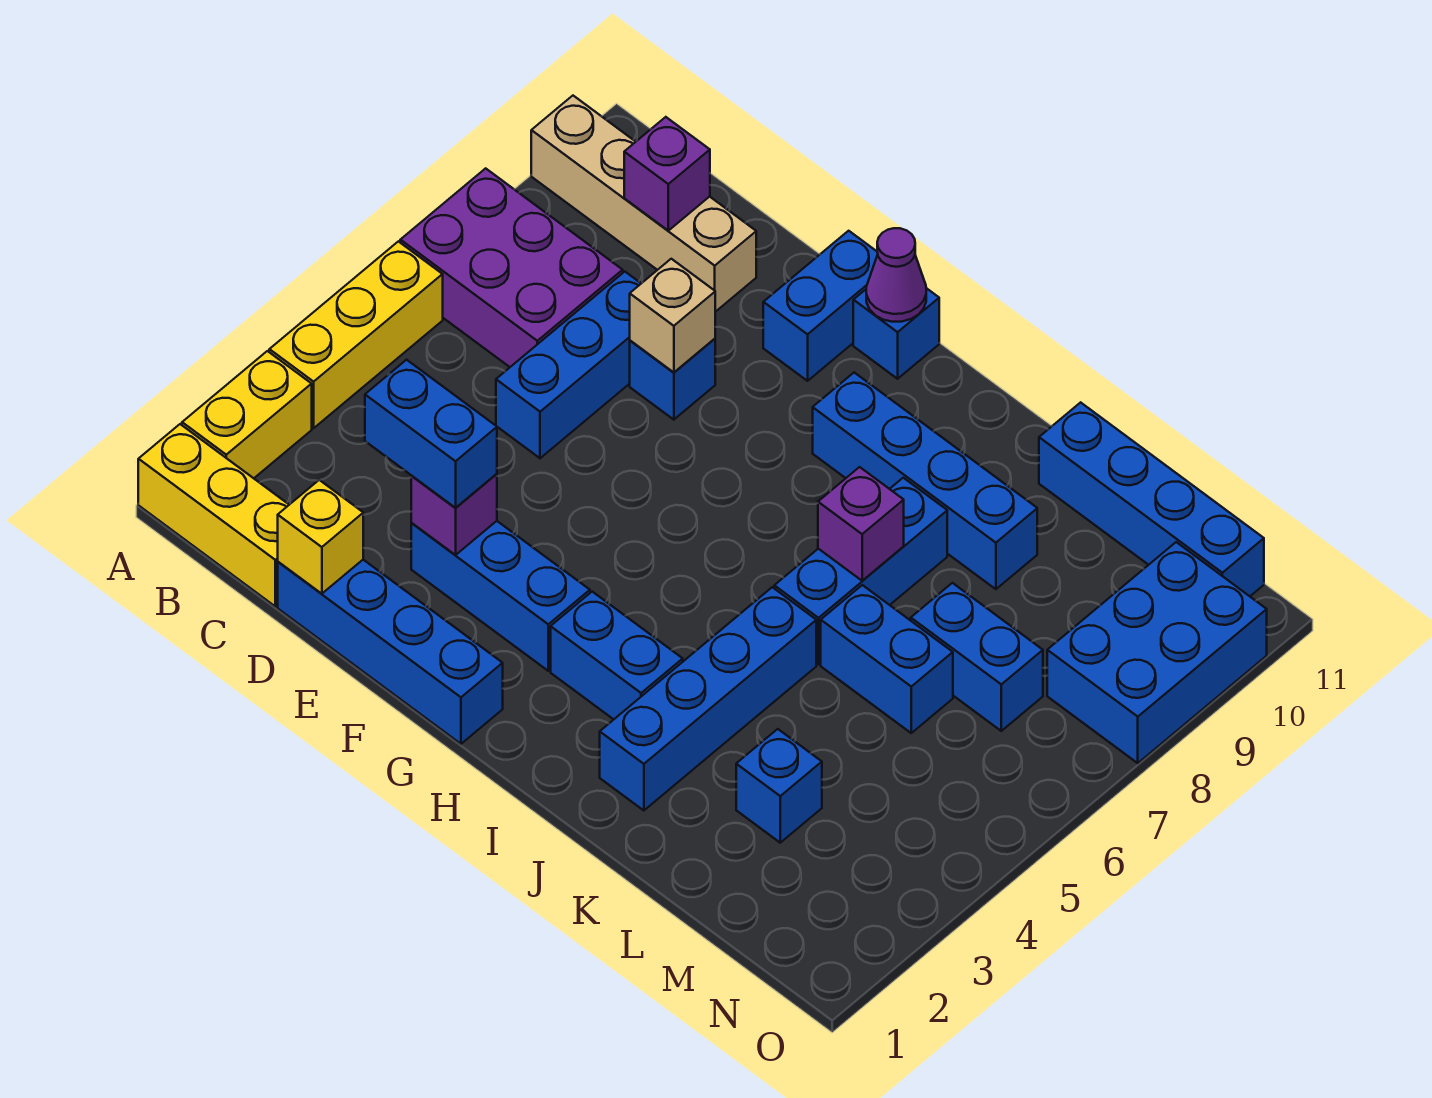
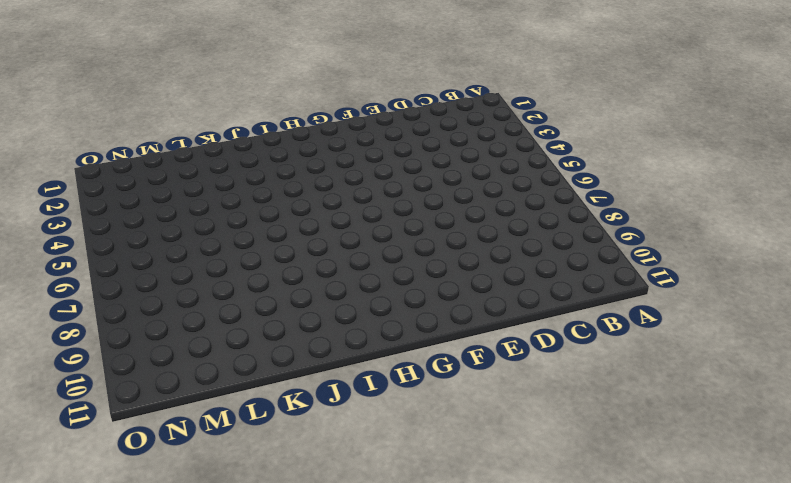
none -> yellow brick A1:C1 level 1
none -> yellow brick A2:A3 level 1
none -> yellow brick A4:A6 level 1

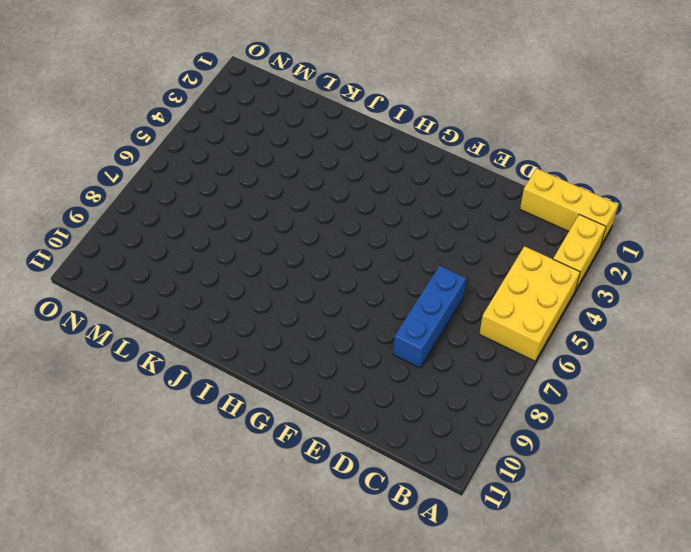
yellow brick A4:B6 level 1 -> yellow brick A4:A6 level 1
none -> purple brick A7:C8 level 1
none -> tan brick A10:D10 level 1
none -> blue brick D1:G1 level 1

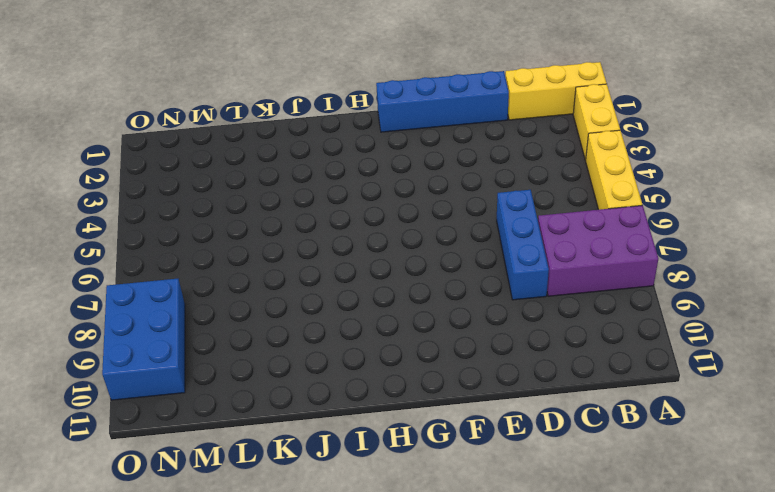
none -> tan brick A10:D10 level 1
none -> blue brick E3:G3 level 1
none -> blue brick E8 level 1

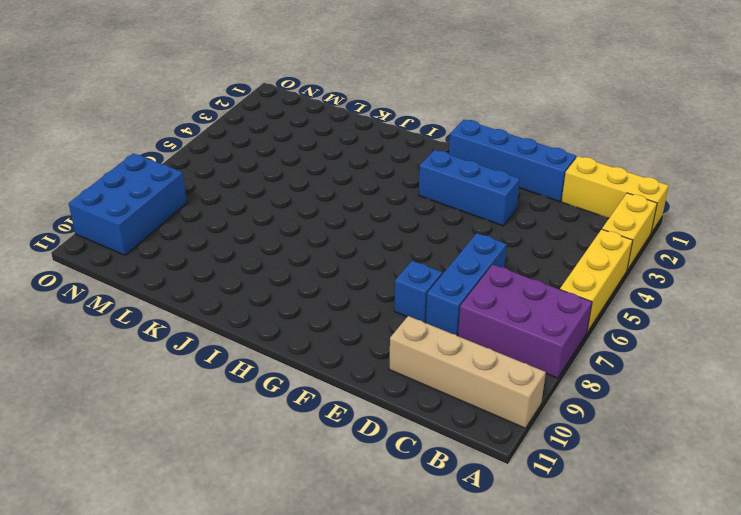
none -> blue brick F10:F11 level 1
none -> blue brick G11 level 1
none -> blue brick H3:I3 level 1

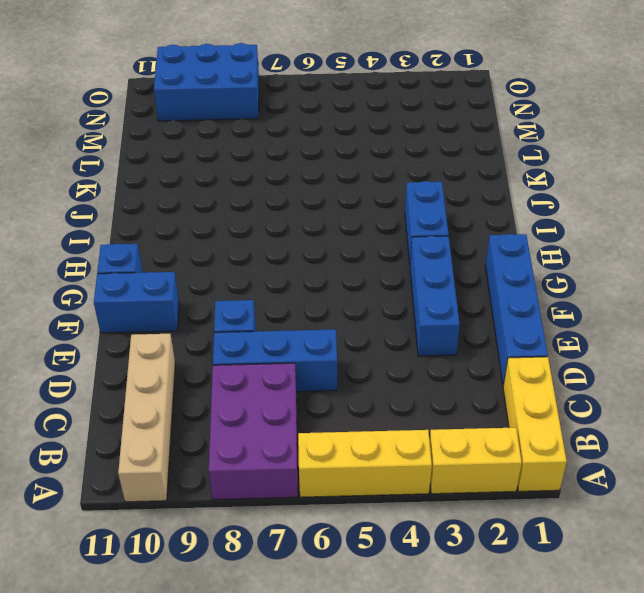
none -> blue brick H9:K9 level 1
none -> blue brick J2:J5 level 1
none -> blue brick J6:J8 level 1

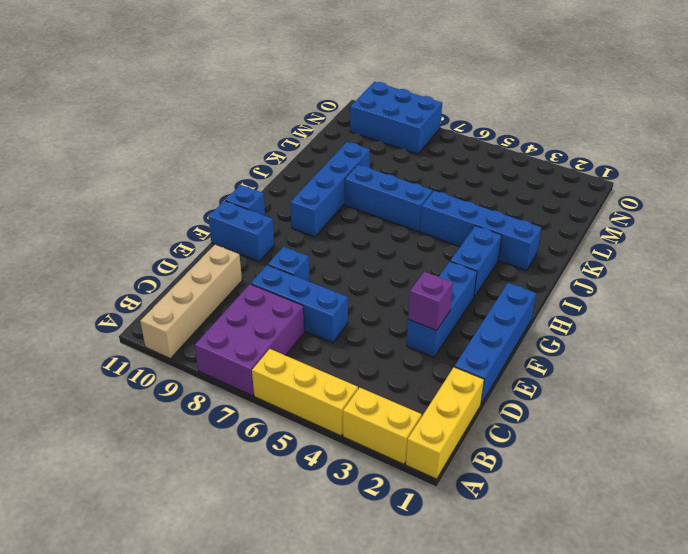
none -> blue brick K6:L6 level 1
none -> blue brick K11:N11 level 1
none -> blue brick L3 level 1

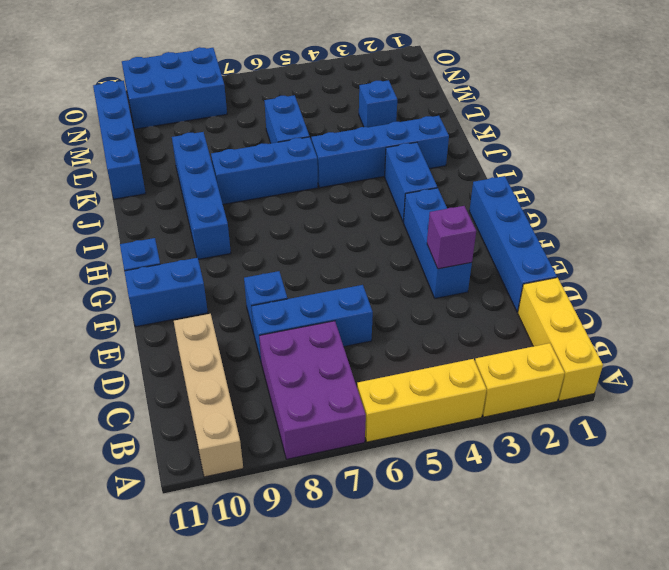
none -> blue brick L7:M7 level 1
none -> purple brick C10 level 2
none -> yellow brick D1 level 2

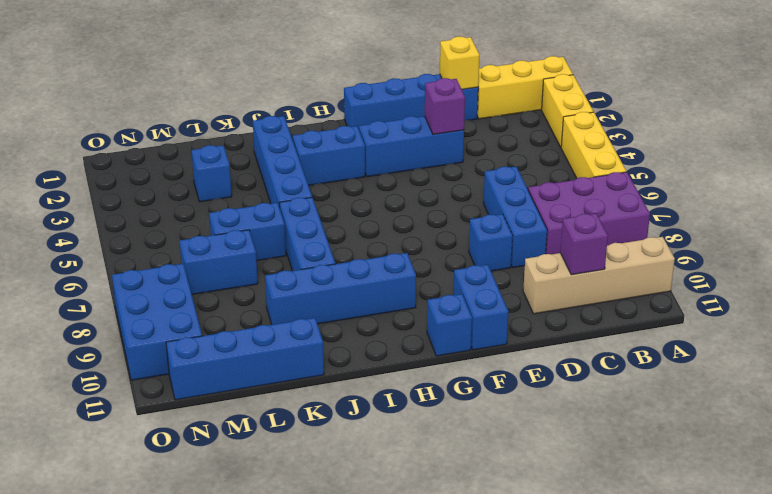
none -> tan brick E8 level 2
none -> purple cone G11 level 2
none -> purple brick J7 level 2

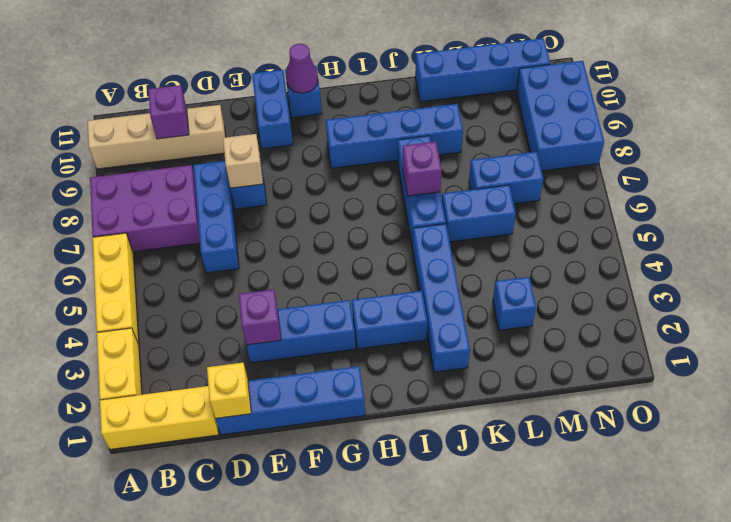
none -> blue brick D3:E3 level 3

